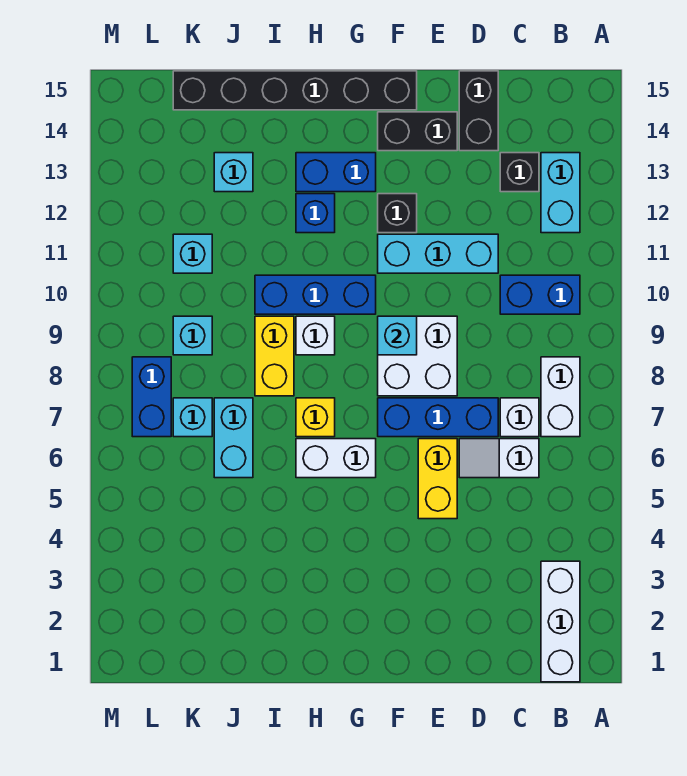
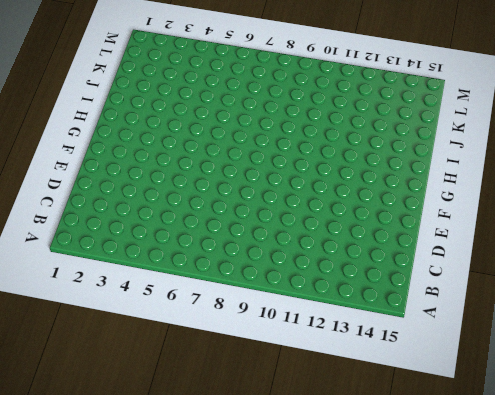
none -> white brick B1:B3 level 1
none -> white brick B7:B8 level 1
none -> blue brick B10:C10 level 1

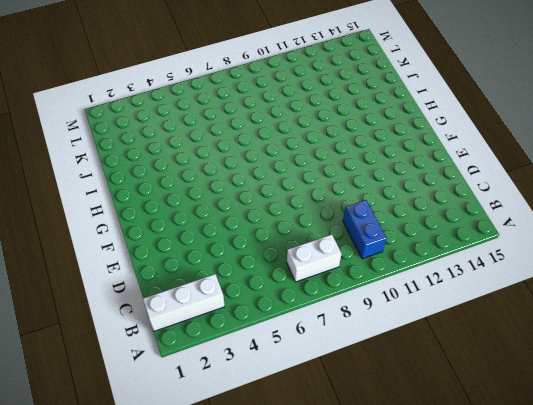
none -> cyan brick B12:B13 level 1
none -> white slope C6:D6 level 1 top C
none -> white brick C7 level 1

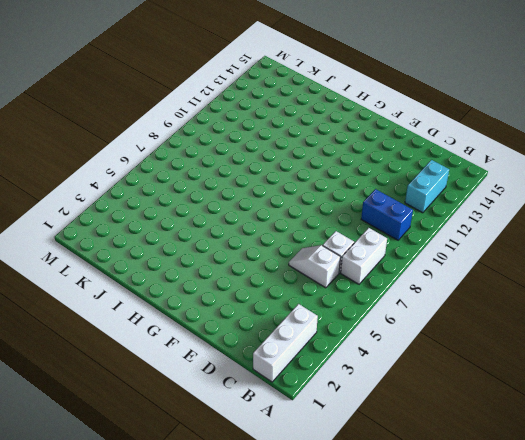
none -> black brick C13 level 1
none -> blue brick D7:F7 level 1
none -> cyan brick D11:F11 level 1

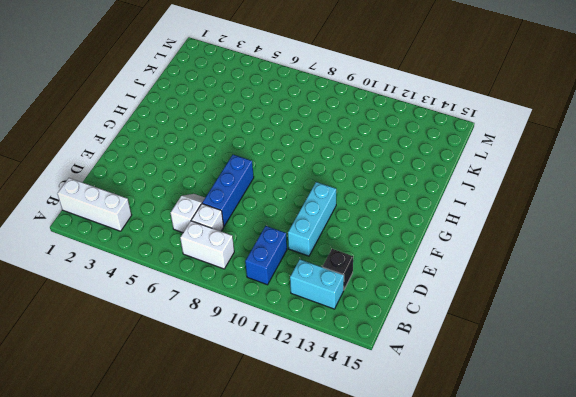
none -> black brick D14:D15 level 1
none -> yellow brick E5:E6 level 1
none -> white brick E8:F9 level 1

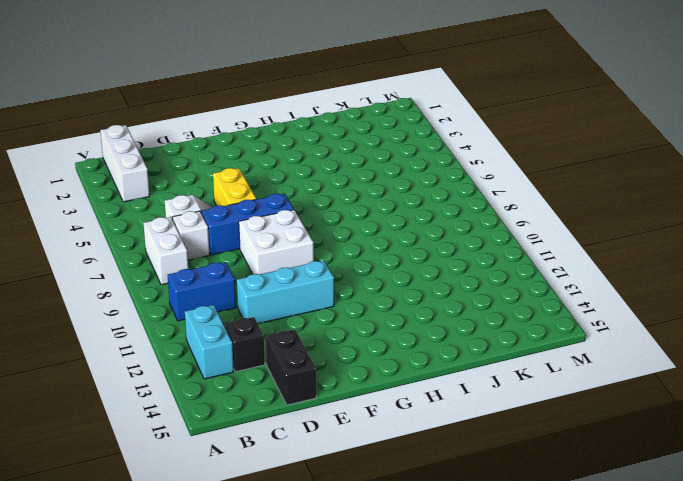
none -> black brick E14:F14 level 1
none -> black brick F12 level 1
none -> black brick F15:K15 level 1

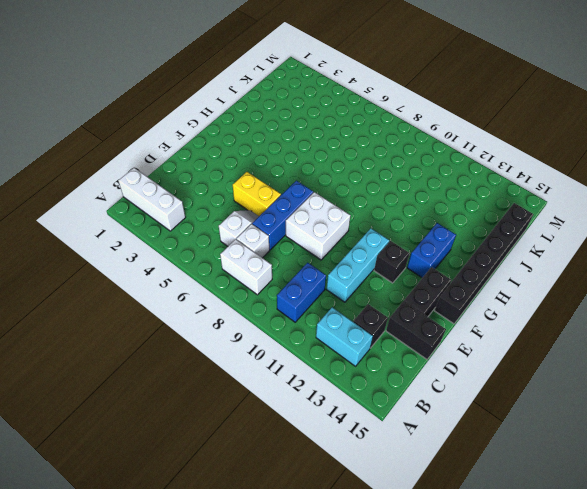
none -> white brick G6:H6 level 1
none -> blue brick G10:I10 level 1
none -> yellow brick H7 level 1

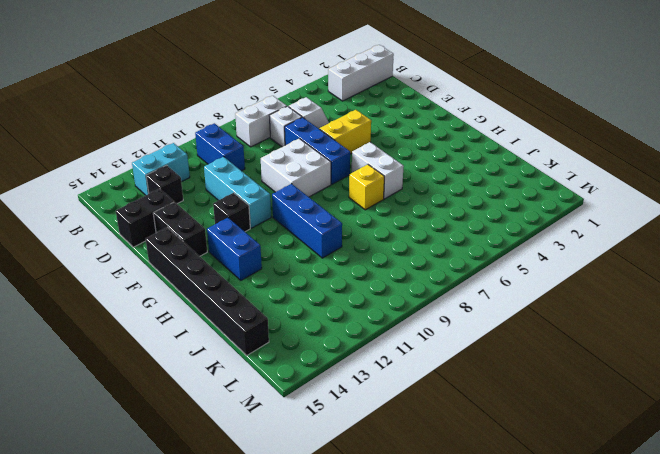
none -> white brick H9 level 1
none -> blue brick H12 level 1
none -> yellow brick I8:I9 level 1

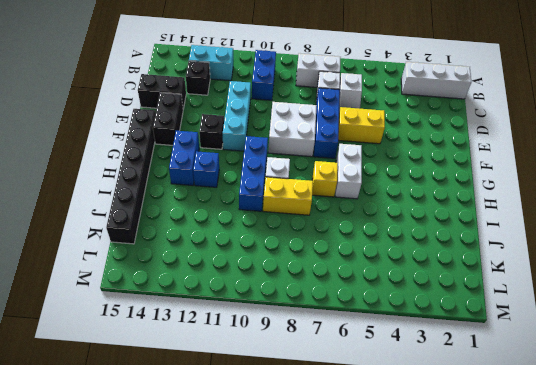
none -> cyan brick J6:J7 level 1
none -> cyan brick J13 level 1
none -> cyan brick K7 level 1

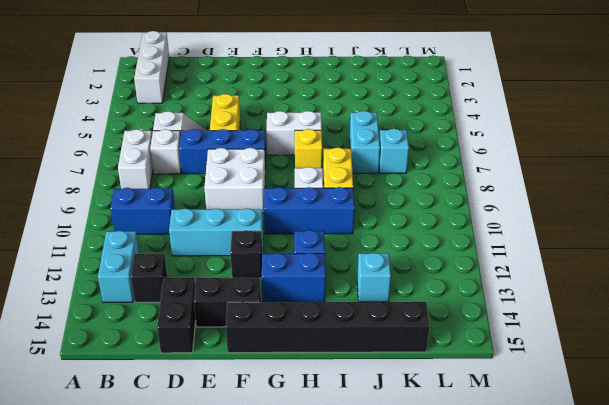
none -> cyan brick K9 level 1
none -> cyan brick K11 level 1
none -> blue brick L7:L8 level 1

